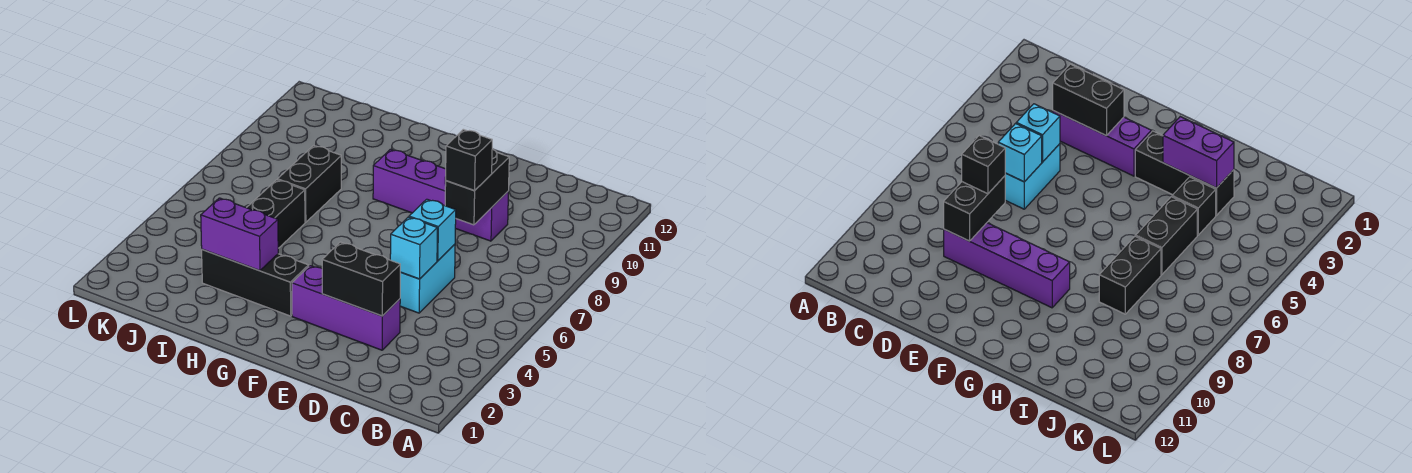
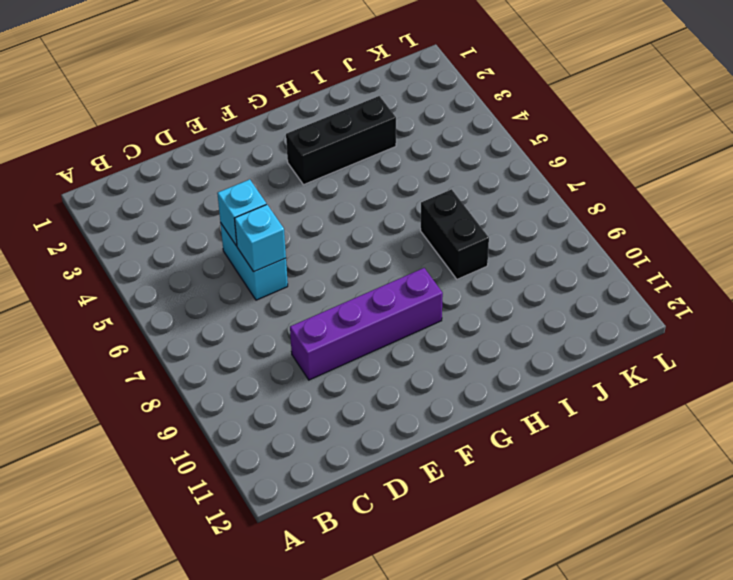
none -> purple brick D3:F3 level 1
none -> black brick I4 level 1
none -> black brick I5:I6 level 1

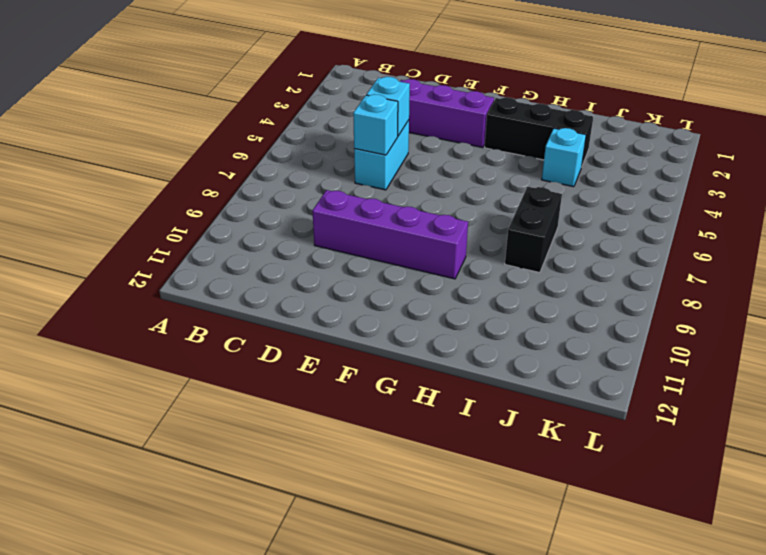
cyan brick I4 level 1 -> black brick I4 level 1
none -> black brick I5:I6 level 1
none -> black brick D3:E3 level 2
none -> black brick D8:D9 level 2

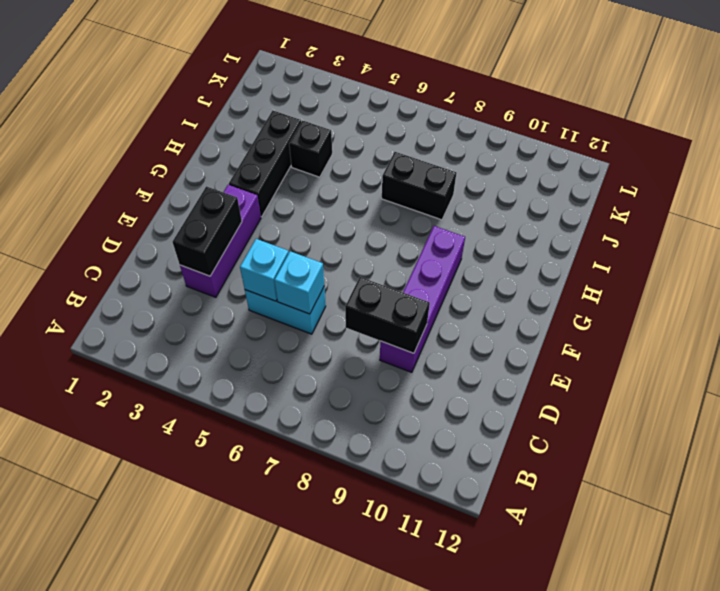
none -> black brick I5:I6 level 1
none -> purple brick H3:I3 level 2
none -> black brick D8 level 3

